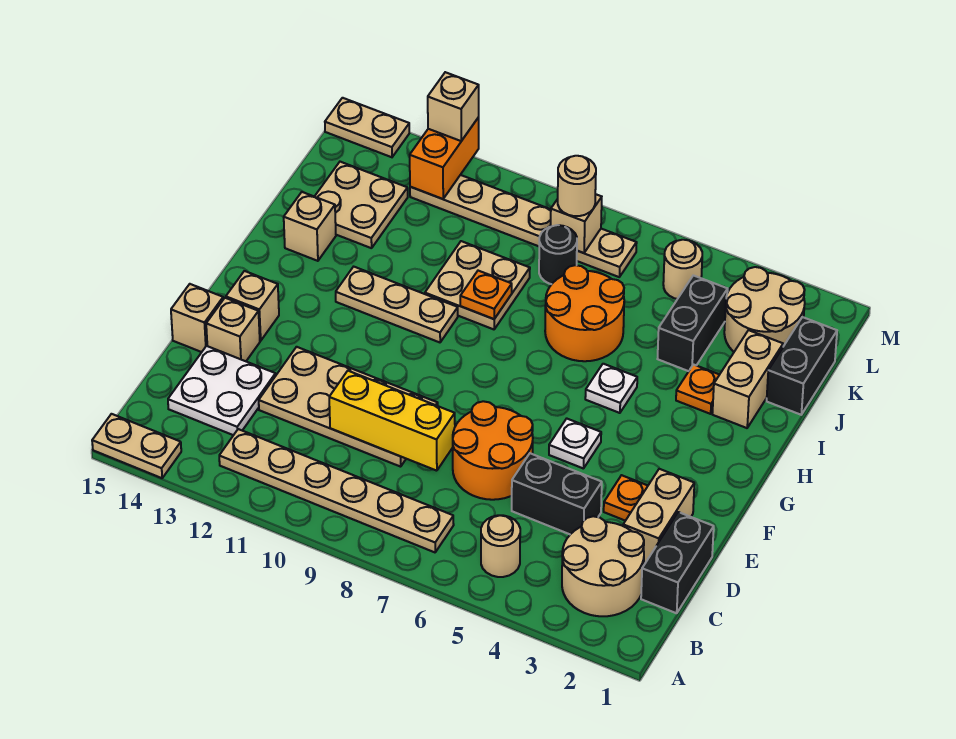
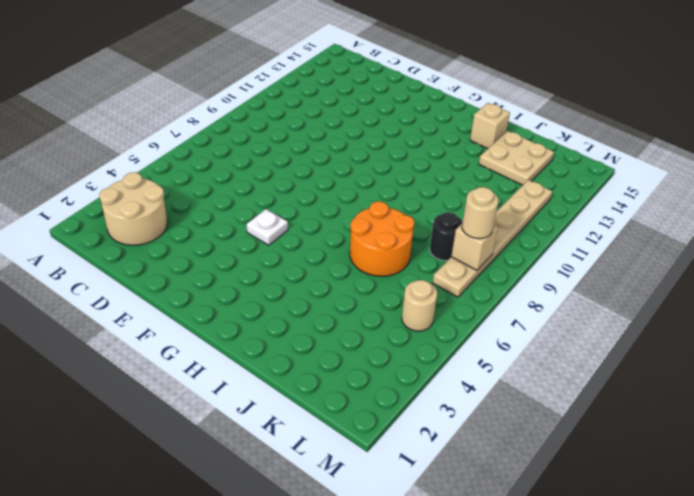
none -> tan plate A14:A15 level 1
none -> tan round brick B5 level 1
none -> tan plate B7:B12 level 1
none -> black brick C1:D1 level 1

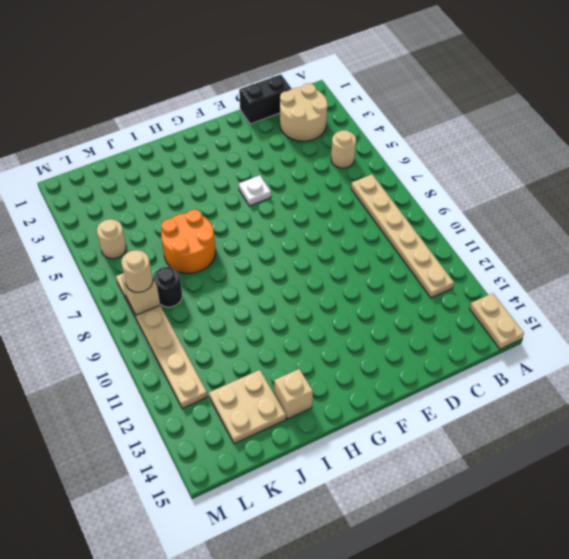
none -> white plate C13:D14 level 1
none -> tan brick D2:E2 level 1
none -> black brick D4:D5 level 1
none -> orange round brick D6:E7 level 1

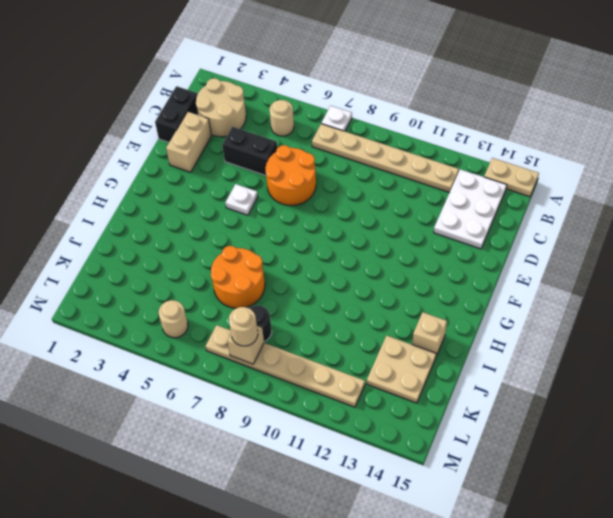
white plate A7 level 1 -> white plate H5 level 1
white plate B13:D14 level 1 -> white plate C13:D14 level 1
none -> tan plate D9:E12 level 1
none -> orange plate E3 level 1
none -> tan brick E14 level 1
none -> tan brick E15 level 1

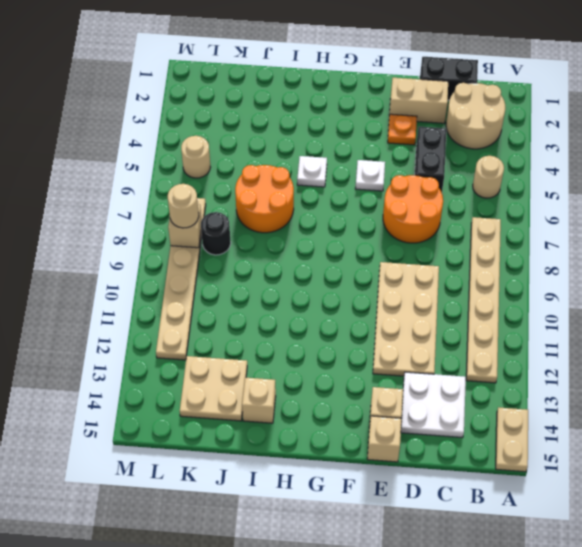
none -> tan brick F14 level 1
none -> tan plate H10:H12 level 1
none -> tan brick I2:J2 level 1
none -> orange plate I3 level 1

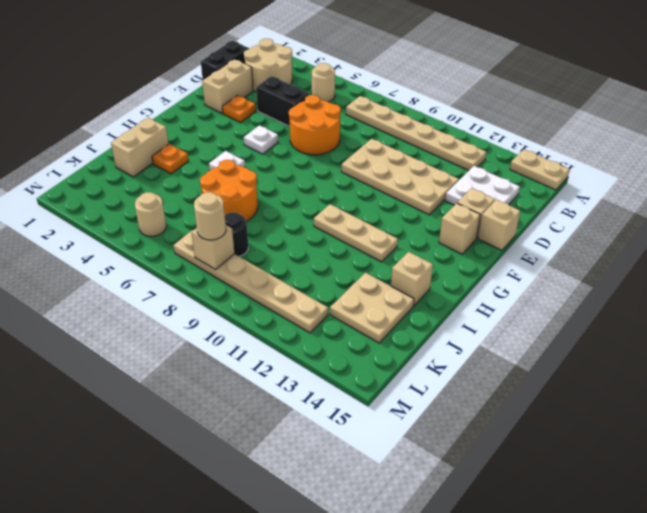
none -> tan plate I9:J10 level 1
none -> black brick J1:K1 level 1
none -> black brick J4:K4 level 1
none -> tan round brick K2:L3 level 1

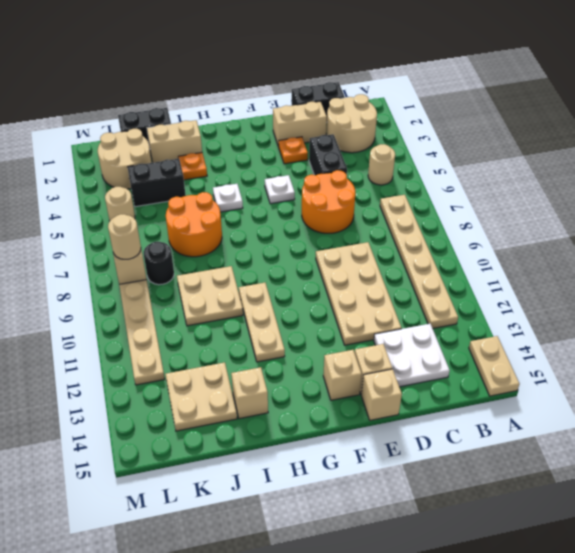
none -> tan plate M14:M15 level 1
none -> yellow brick D8:D10 level 2
none -> orange plate I9 level 2
none -> orange brick L12:M12 level 2

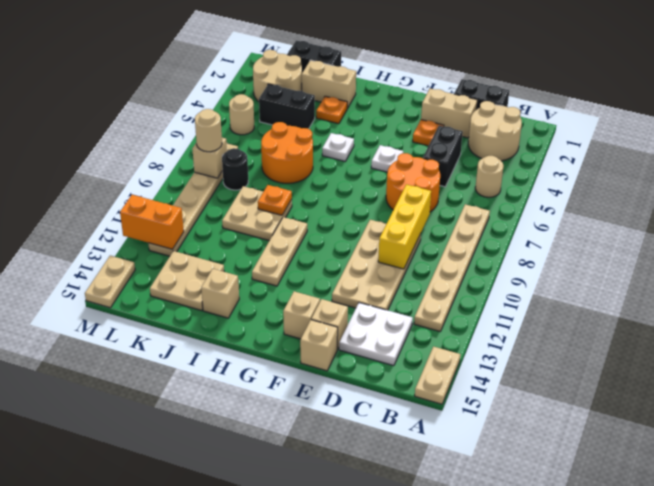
none -> tan brick M12 level 3

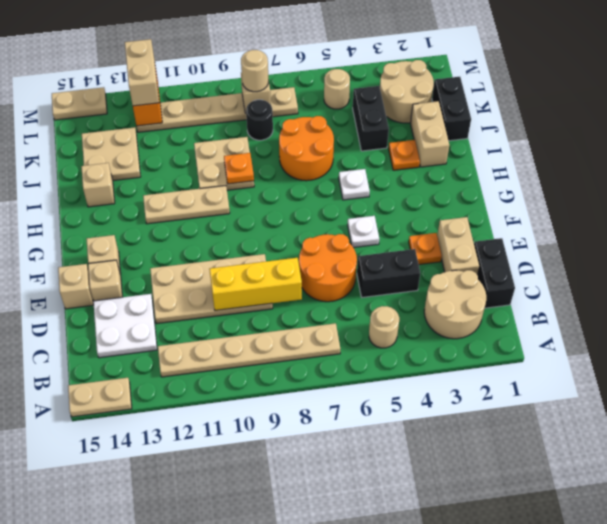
tan brick L12:M12 level 3 -> tan brick M12 level 3

